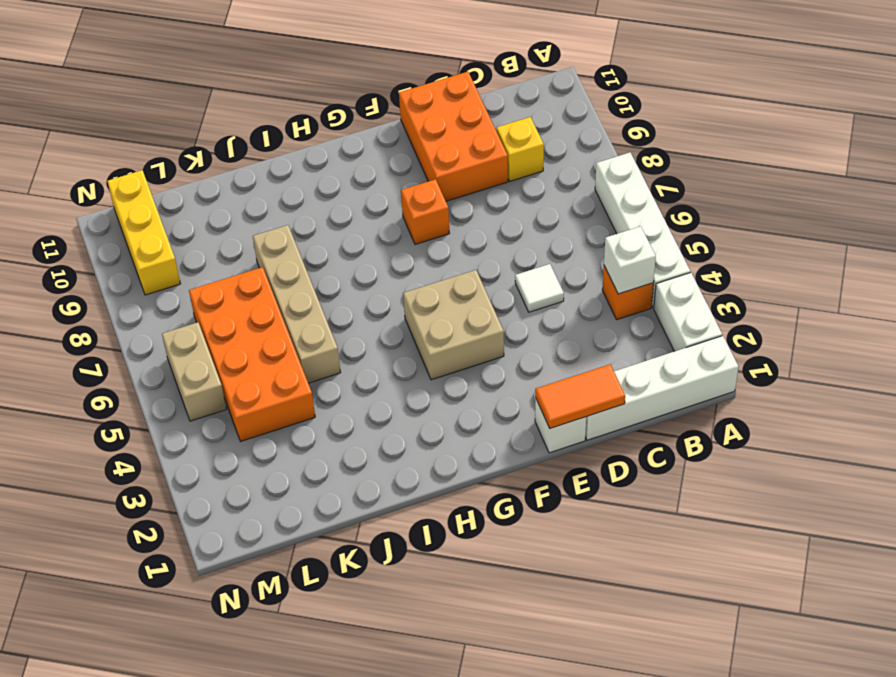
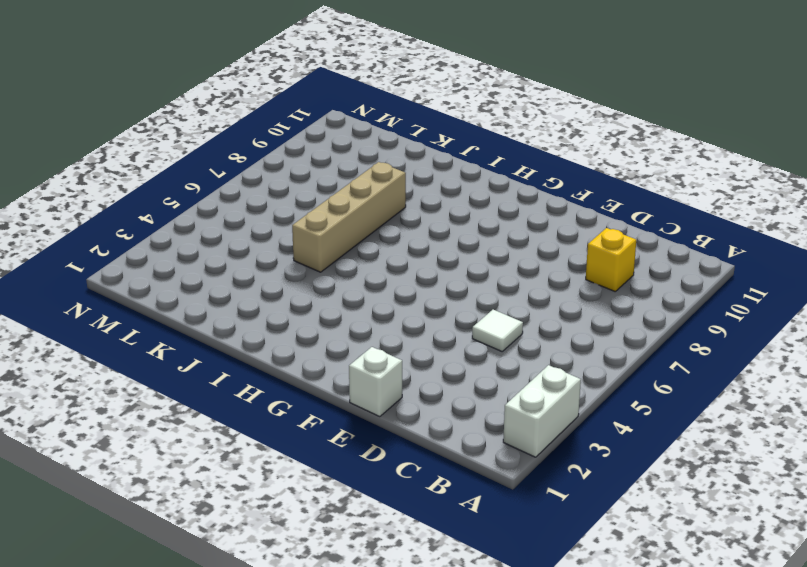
none -> white brick A1:D1 level 1
none -> white brick A4:A7 level 1
none -> orange brick B4 level 1

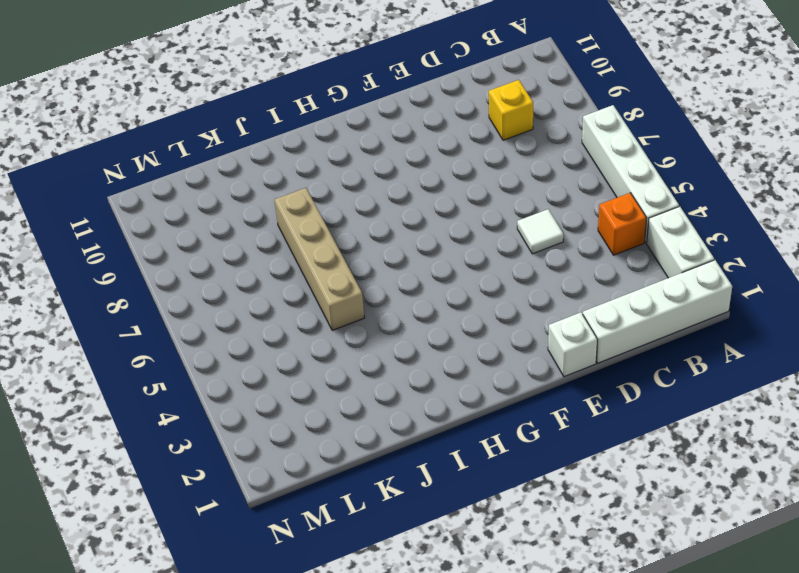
none -> orange brick D9:E11 level 1
none -> tan brick F4:G5 level 1
none -> orange brick F8 level 1

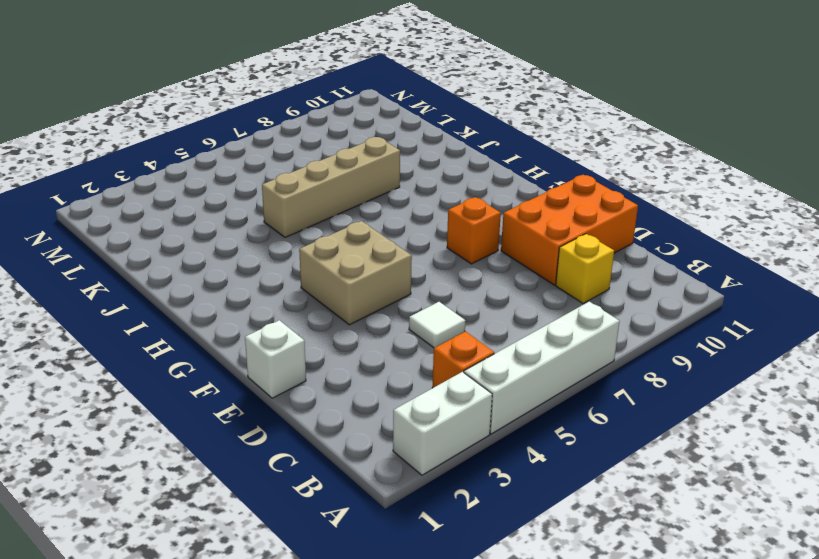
none -> white brick A1:D1 level 1
none -> orange brick K4:L7 level 1
none -> tan brick M5:M6 level 1

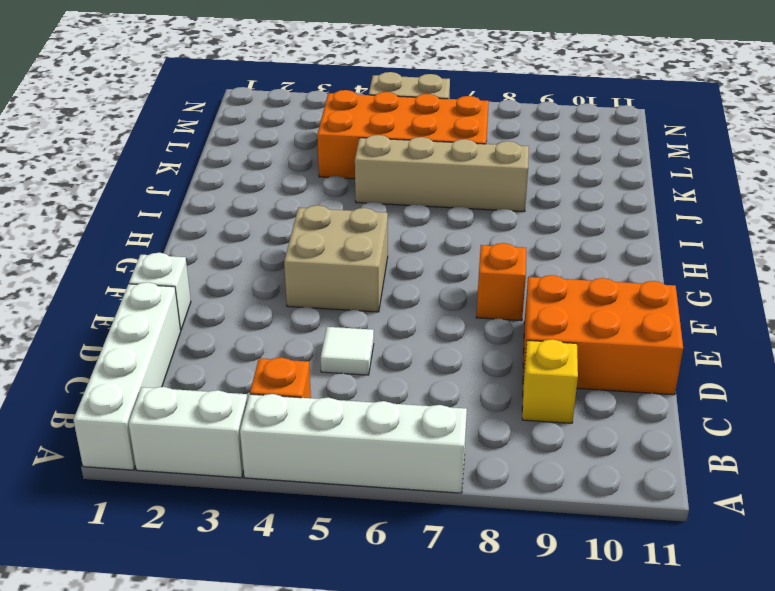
none -> yellow brick M9:M11 level 1
none -> white brick B4 level 2
none -> orange tile D1:E1 level 2

